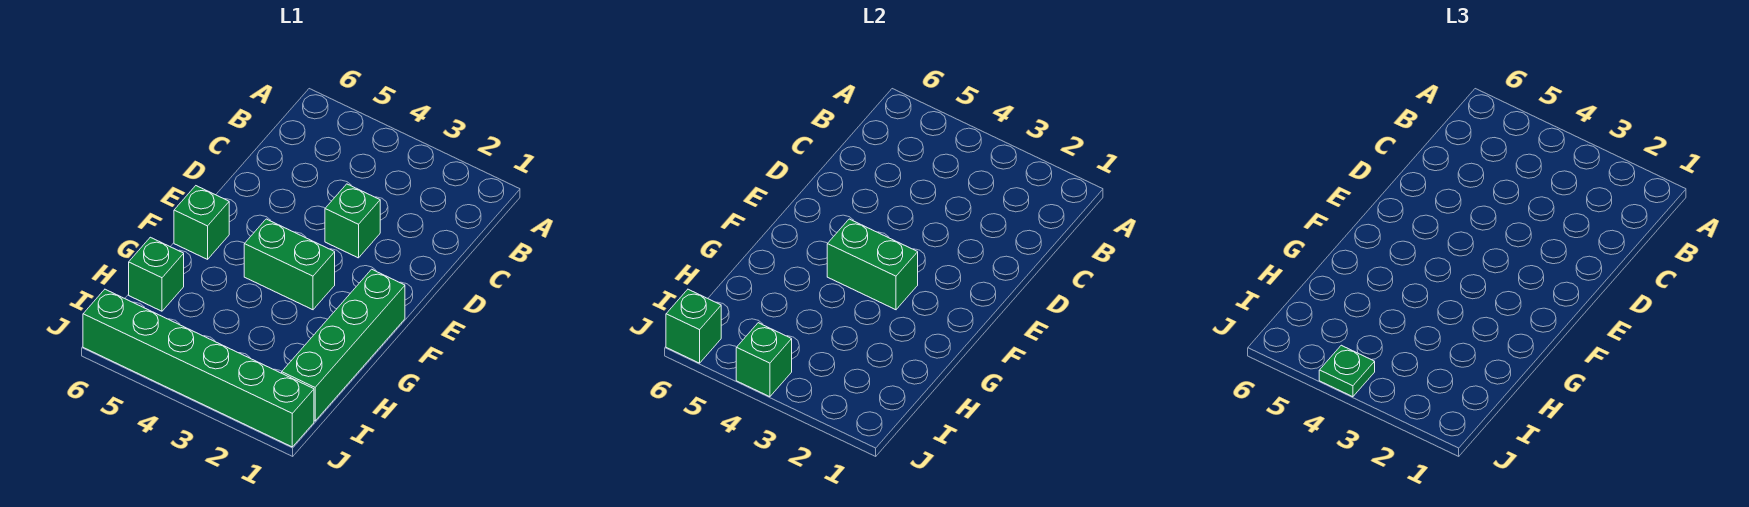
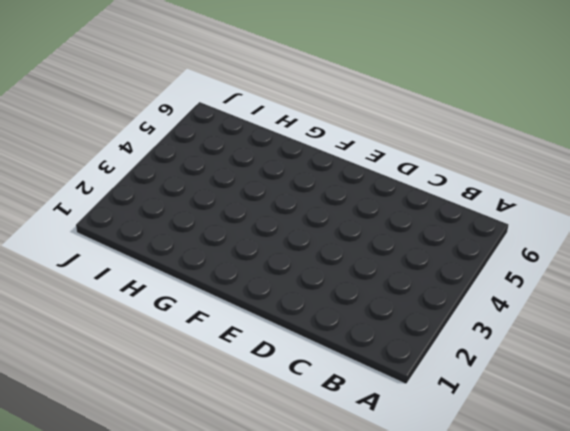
none -> green brick D3 level 1
none -> green brick F1:I1 level 1

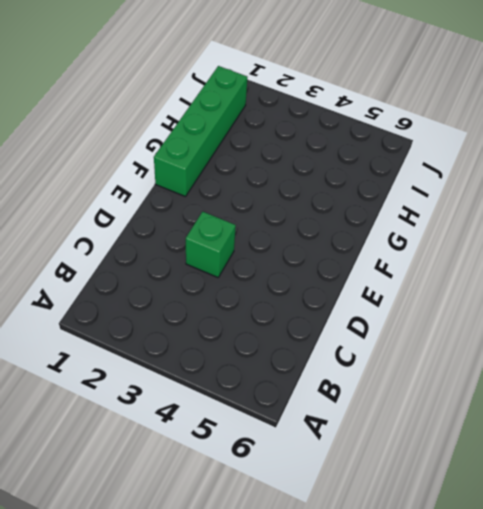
none -> green brick F3:F4 level 1
none -> green brick F6 level 1

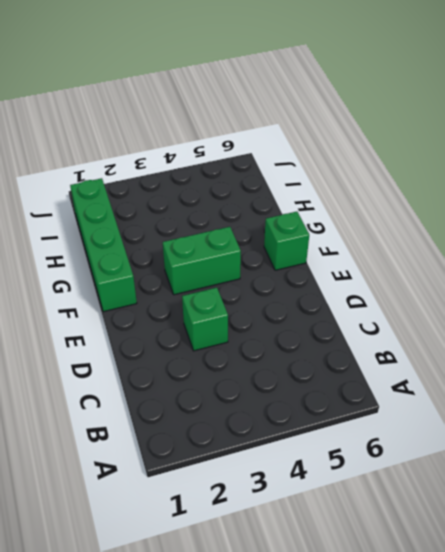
none -> green brick H6 level 1
none -> green brick J1:J6 level 1

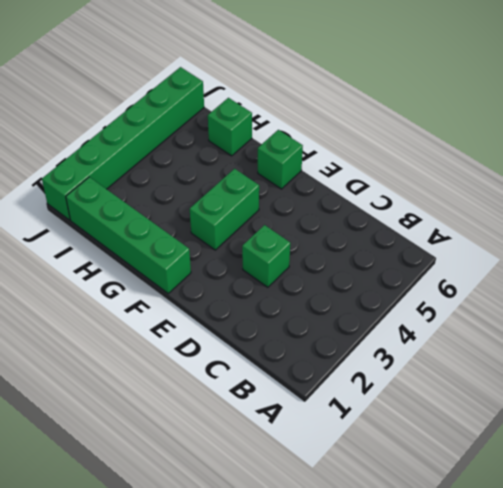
none -> green brick F3:F4 level 2
none -> green brick J4 level 2

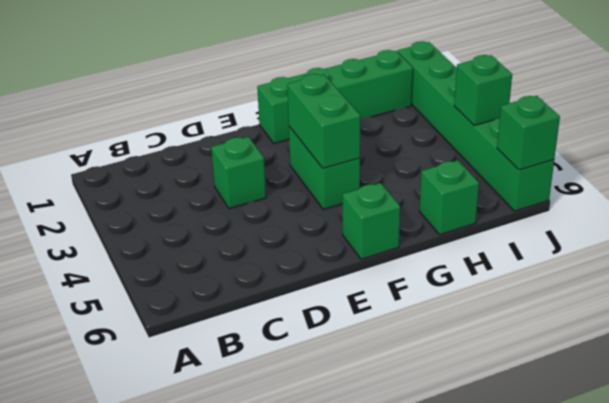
none -> green plate J4 level 3

